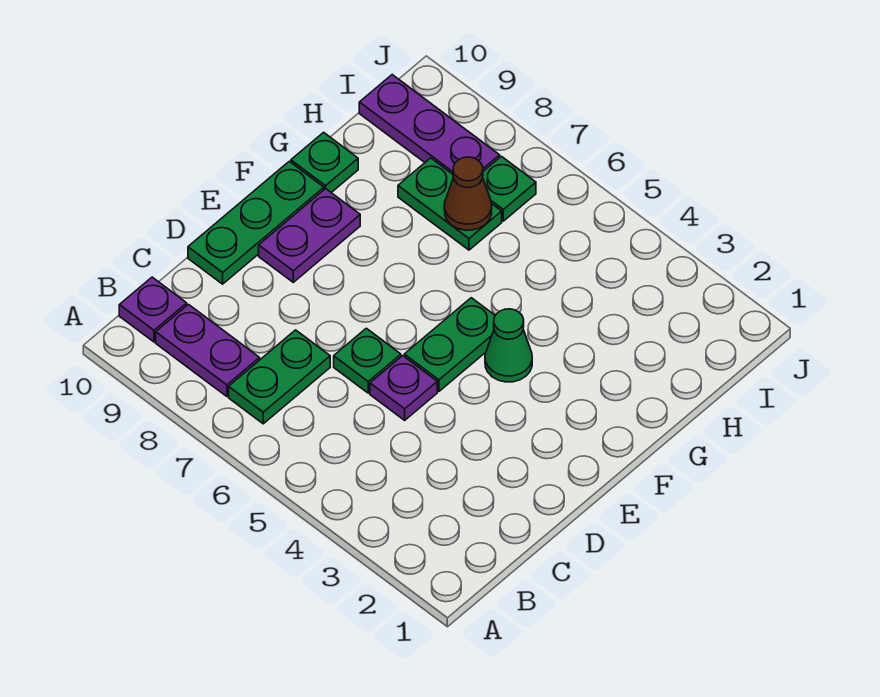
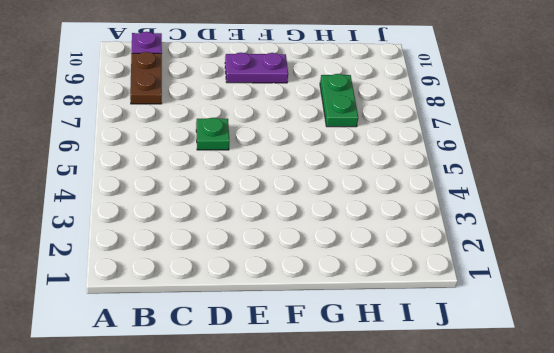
brown plate B8:B9 level 1 -> purple plate B8:B9 level 1
none -> green plate B7:C7 level 1
none -> purple plate D5 level 1
none -> green plate D10:F10 level 1

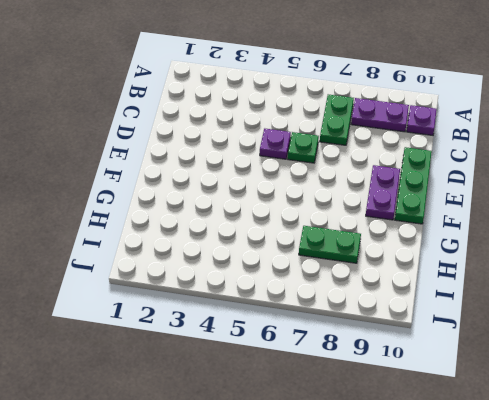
none -> green plate E5:F5 level 1
none -> green cone F4 level 1
none -> green plate G10 level 1

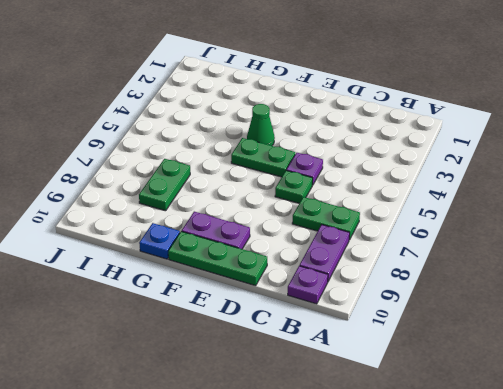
blue plate G10 level 1 -> green plate G10 level 1
none -> green plate I7 level 1
none -> purple plate I8:I10 level 1
none -> brown cone H7 level 2

